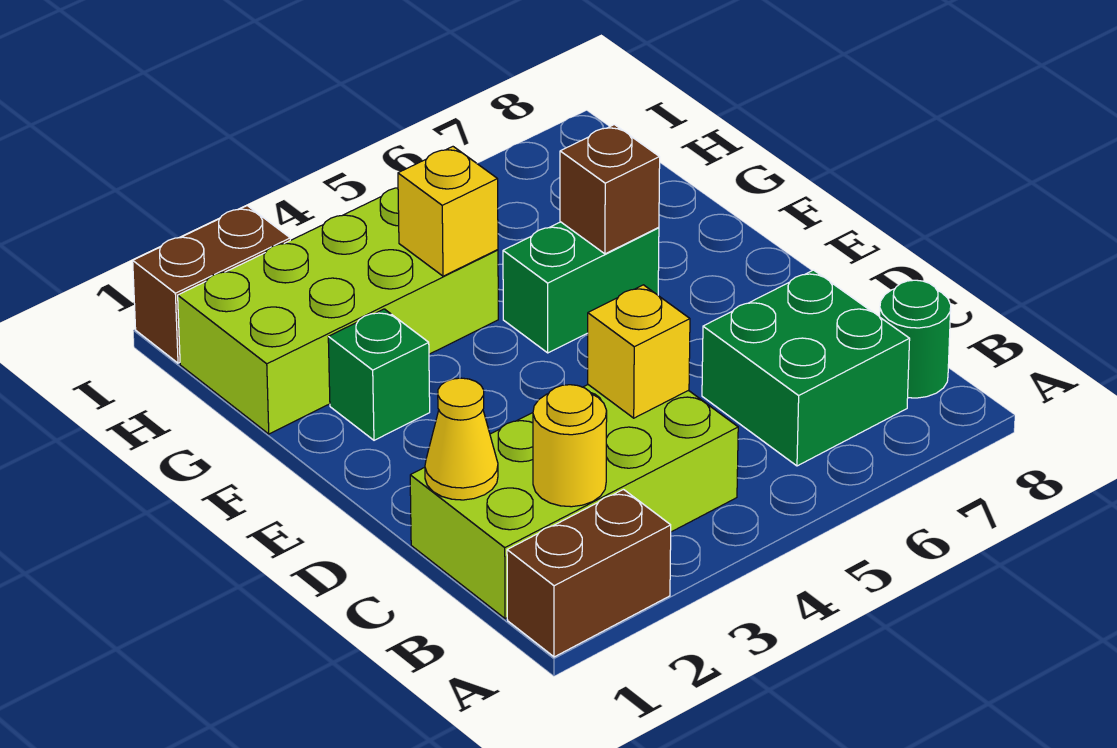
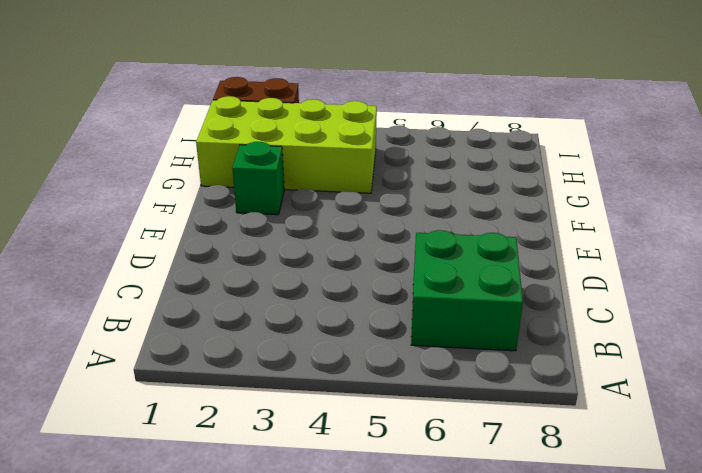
none -> brown brick A1:A2 level 1
none -> lime brick B1:C4 level 1
none -> green round brick B8 level 1

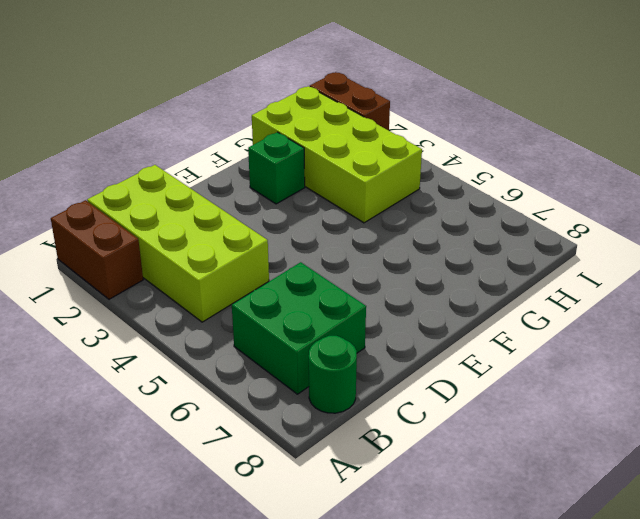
none -> green brick F5:F6 level 1
none -> yellow round brick B2 level 2
none -> yellow cone C1 level 2

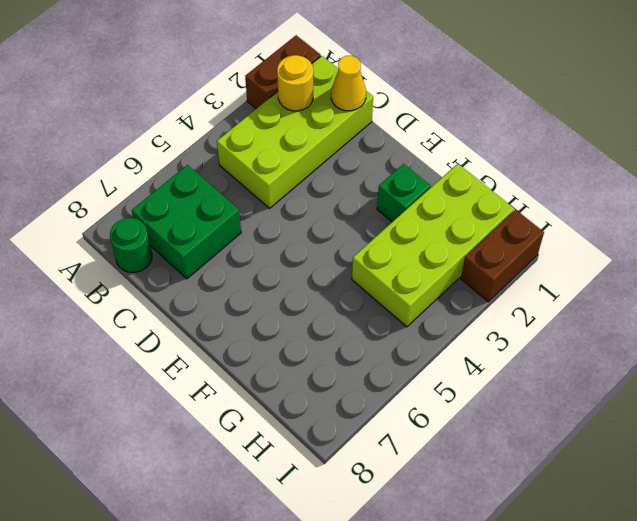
none -> green brick F5:F6 level 1
none -> yellow brick C4 level 2
none -> brown brick F6 level 2

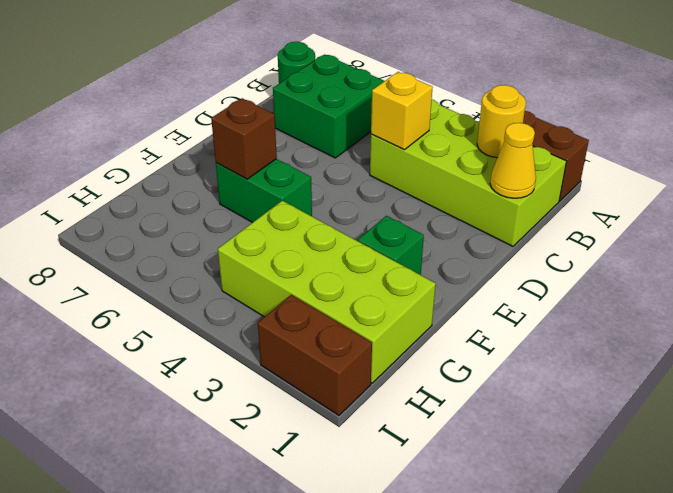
none -> yellow brick G4 level 2

